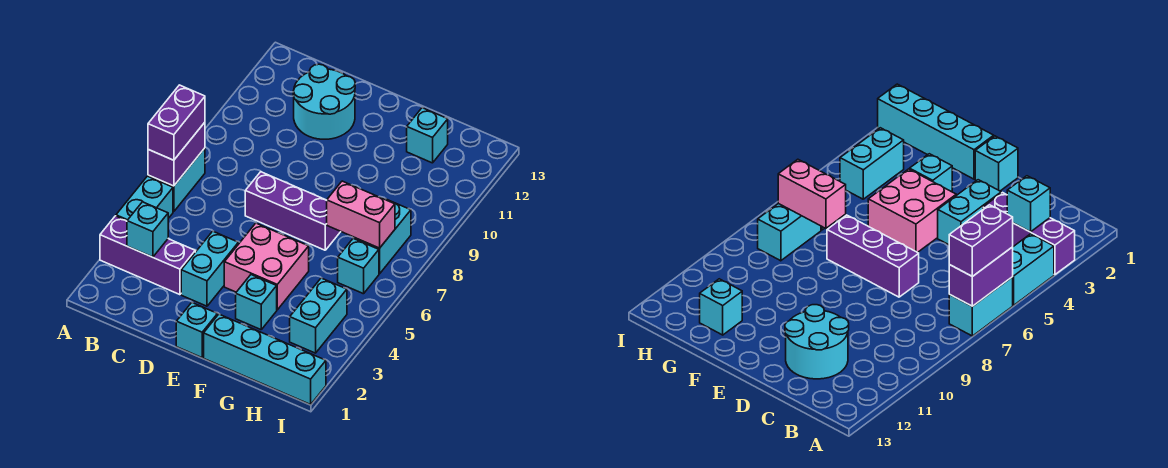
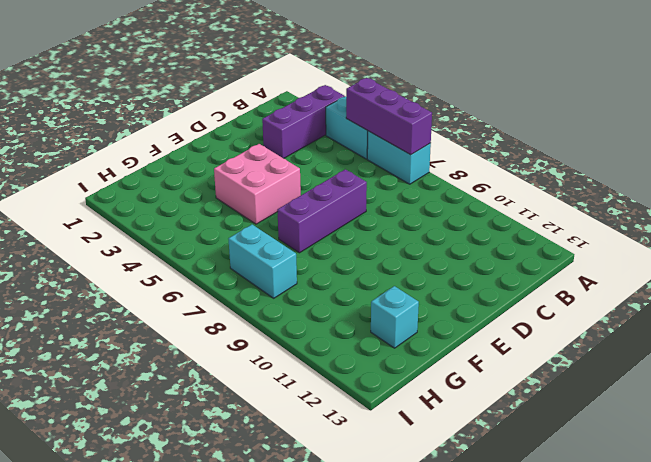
purple brick A5:A7 level 2 -> purple brick A6:A7 level 2
none -> cyan round brick C11:D12 level 1
none -> cyan brick D3:D4 level 1
none -> cyan brick E1 level 1

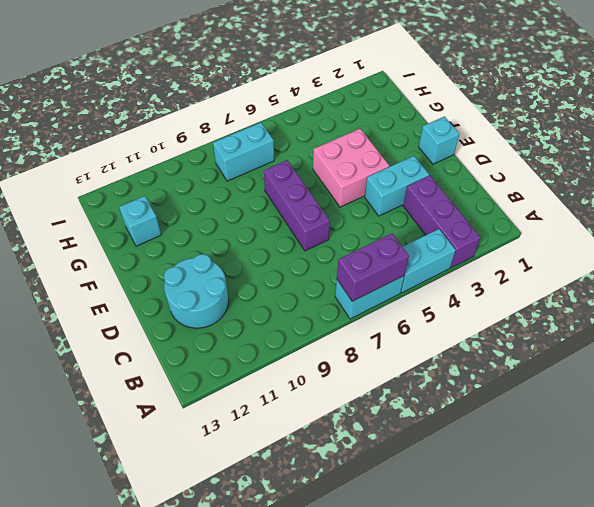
none -> cyan brick F1:I1 level 1
none -> cyan brick F3 level 1
none -> cyan brick H3:H4 level 1

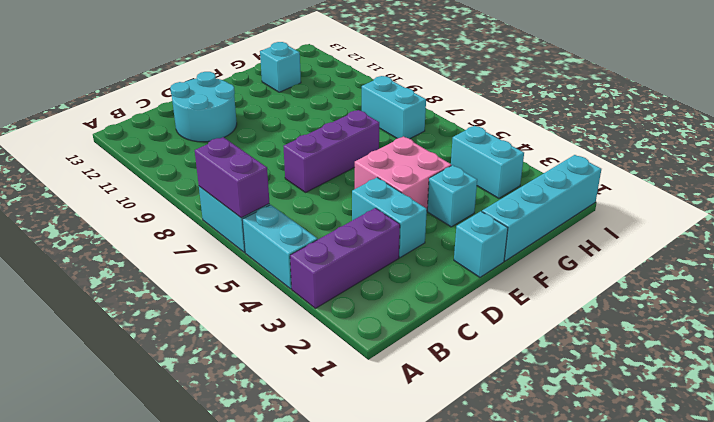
none -> cyan brick H6 level 1
none -> cyan brick B3 level 2
none -> pink brick G7:H7 level 2

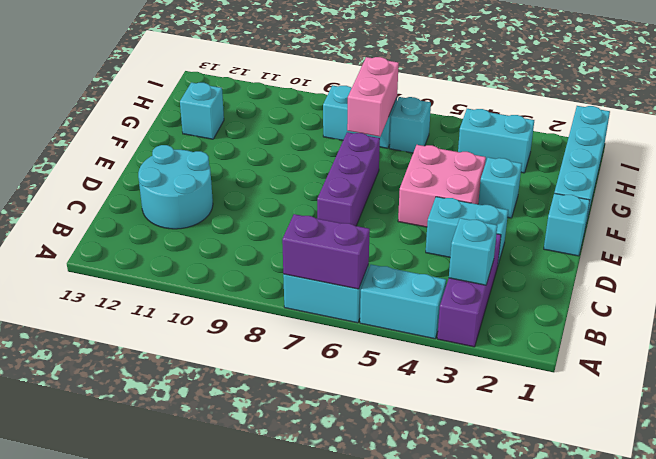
none -> purple brick A6:A7 level 3

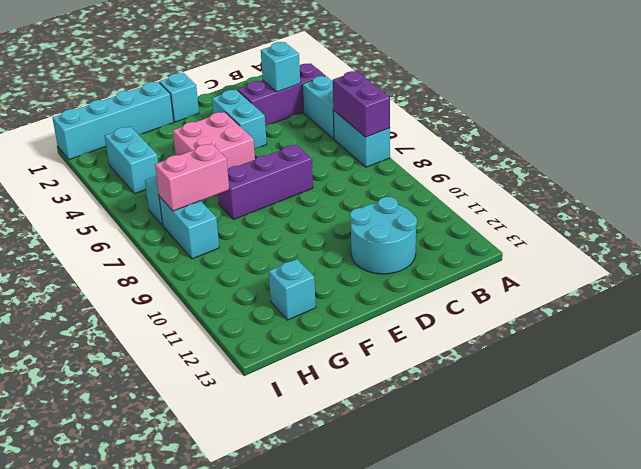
none -> cyan brick F3 level 1
none -> purple brick A6:A7 level 3

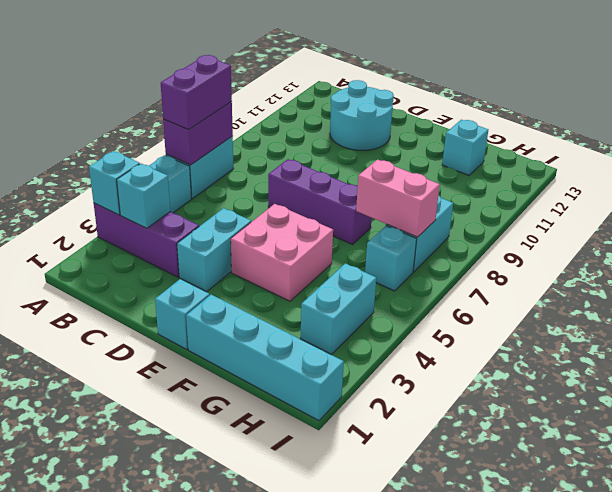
cyan brick A3 level 2 -> cyan brick F3 level 1

